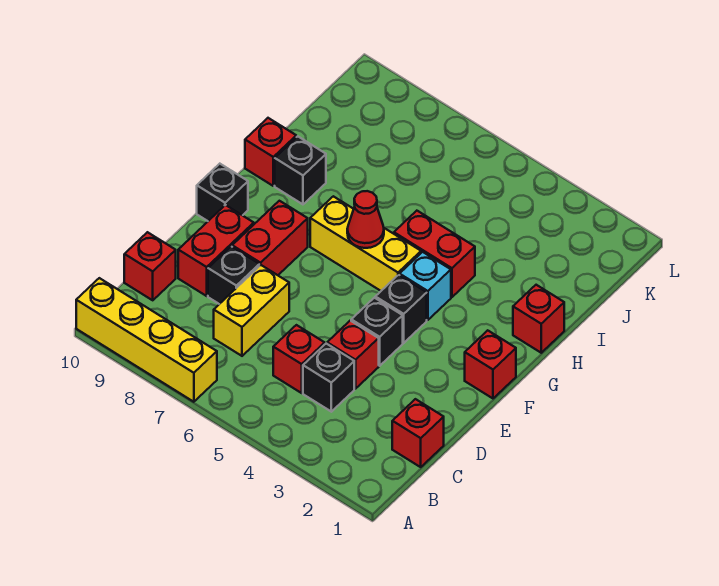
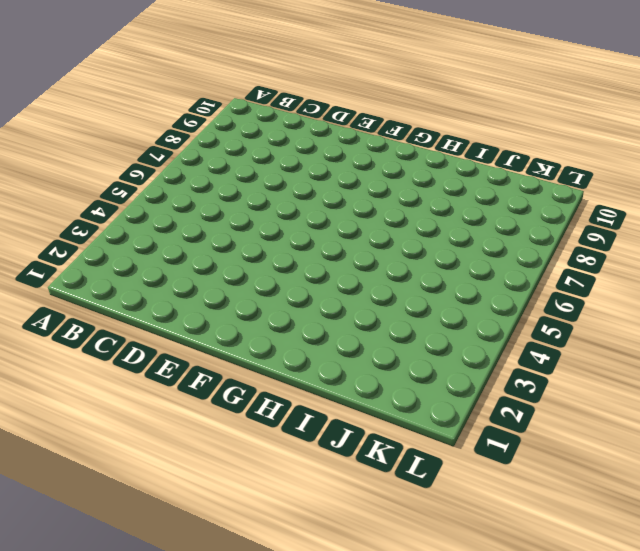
none -> yellow brick A7:A10 level 1
none -> red brick C1 level 1
none -> black brick C4 level 1

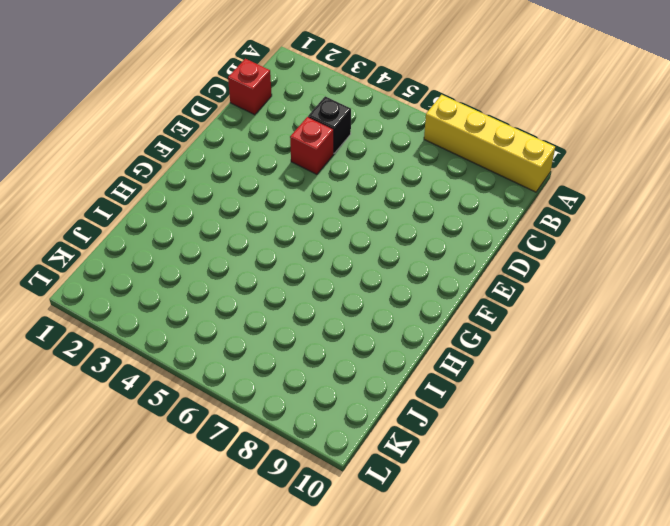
none -> red brick C5 level 1
none -> yellow brick C7:D7 level 1
none -> red brick C10 level 1

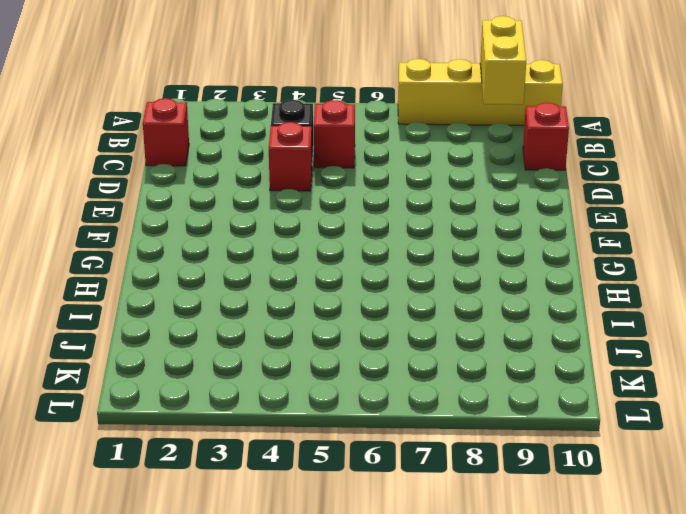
yellow brick A9:B9 level 2 -> yellow brick C7:D7 level 1
none -> black brick D8 level 1
none -> red brick D9:E9 level 1
none -> black brick E4 level 1

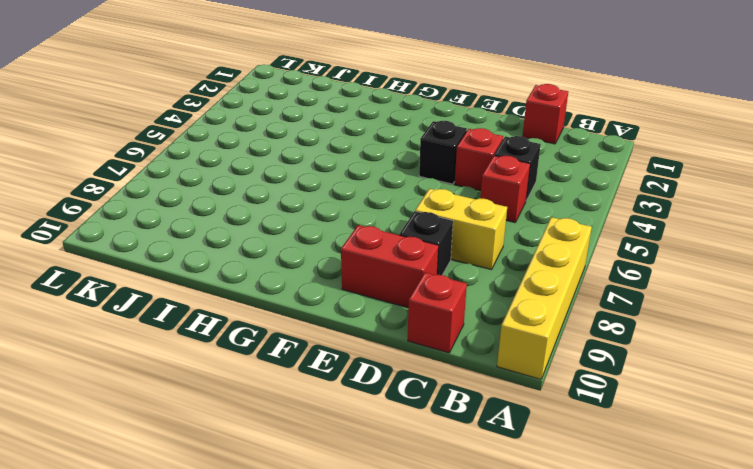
none -> red brick E8:F8 level 1
none -> red brick F1 level 1
none -> black brick F4 level 1

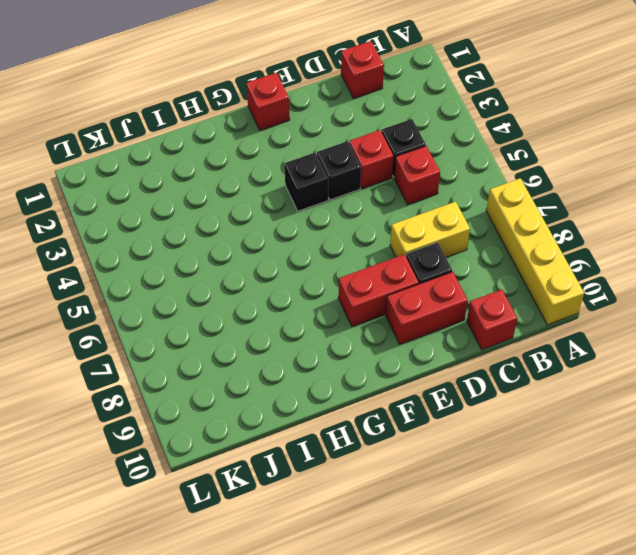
none -> black brick F10 level 1
none -> cyan brick G4 level 1
none -> yellow brick G5:G7 level 1

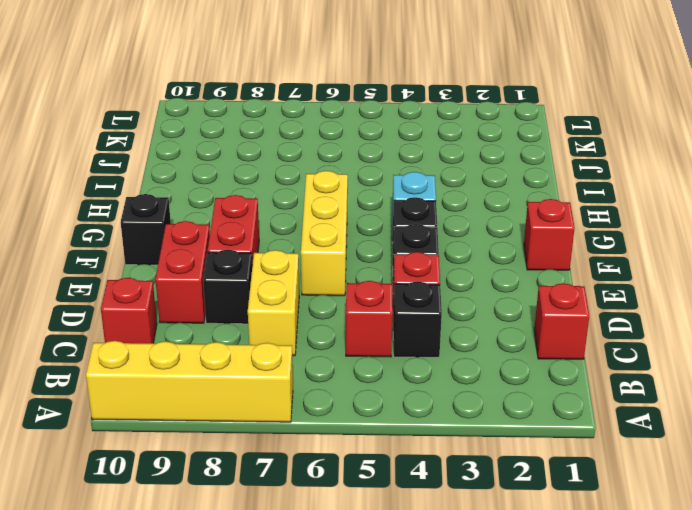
yellow brick E6:G6 level 1 -> yellow brick G5:G7 level 1
none -> red brick H1 level 1
none -> red brick H4:H5 level 1
none -> black brick H9 level 1

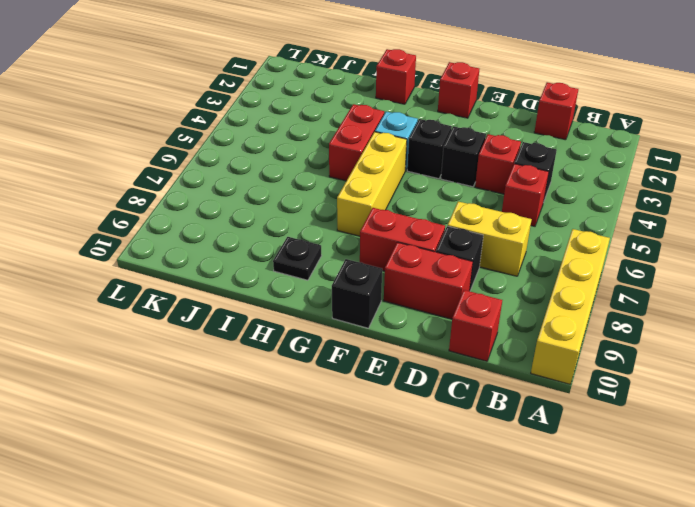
black plate H9 level 1 -> black brick H9 level 1
none -> red brick H10 level 1
none -> red cone G6 level 2

